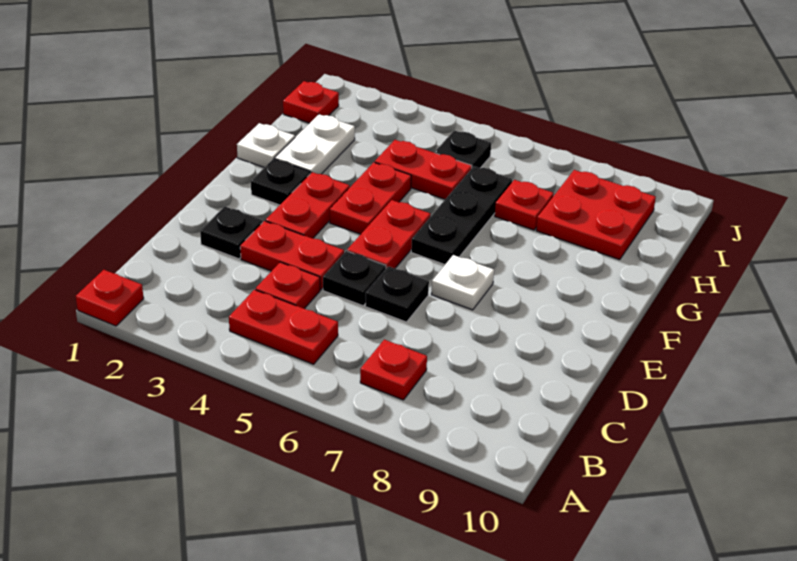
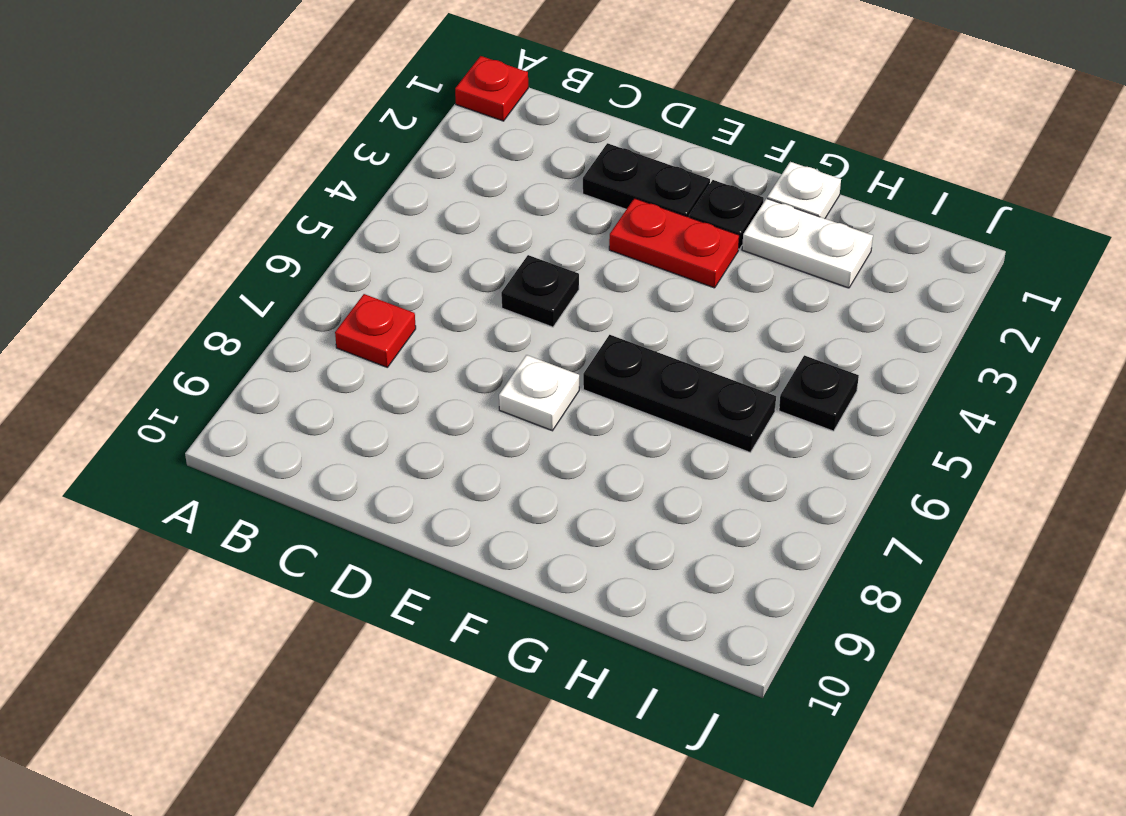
black plate D2:E2 level 1 -> black plate D2 level 1
none -> red plate B4:B5 level 1
none -> red plate C4 level 1
none -> red plate D3:D4 level 1

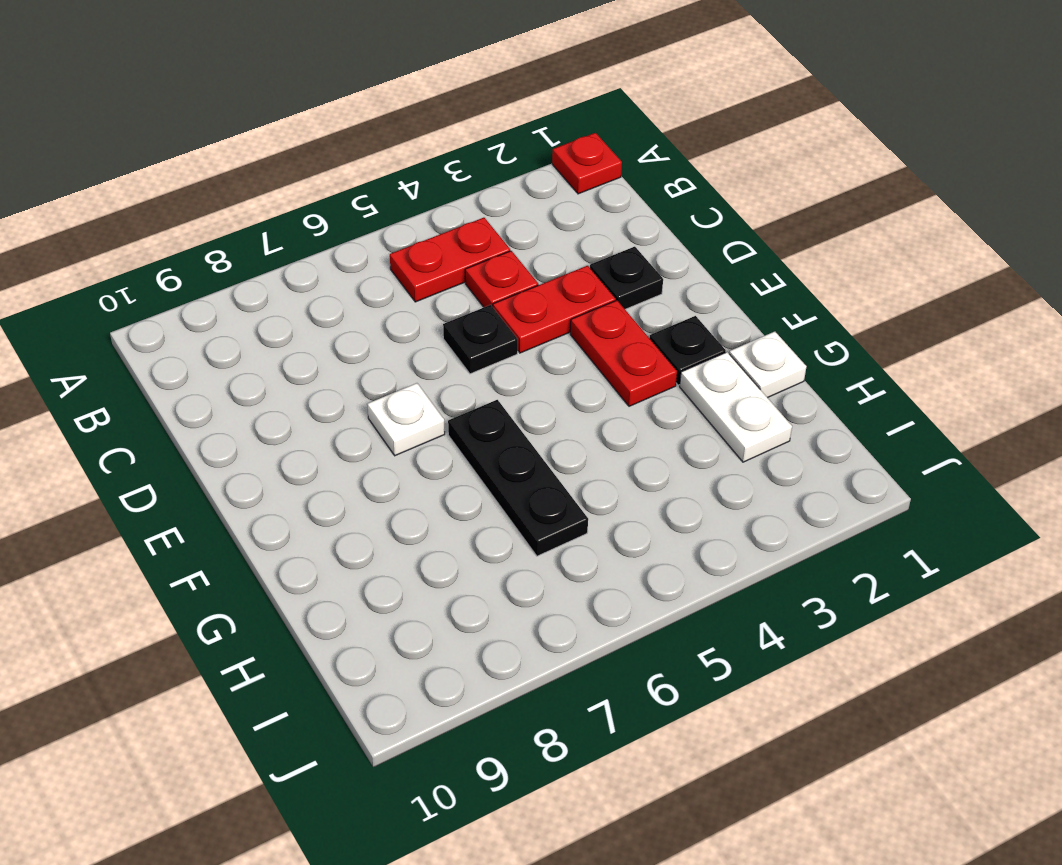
none -> red plate B7 level 1
none -> black plate D6 level 1
none -> red plate E5:F5 level 1

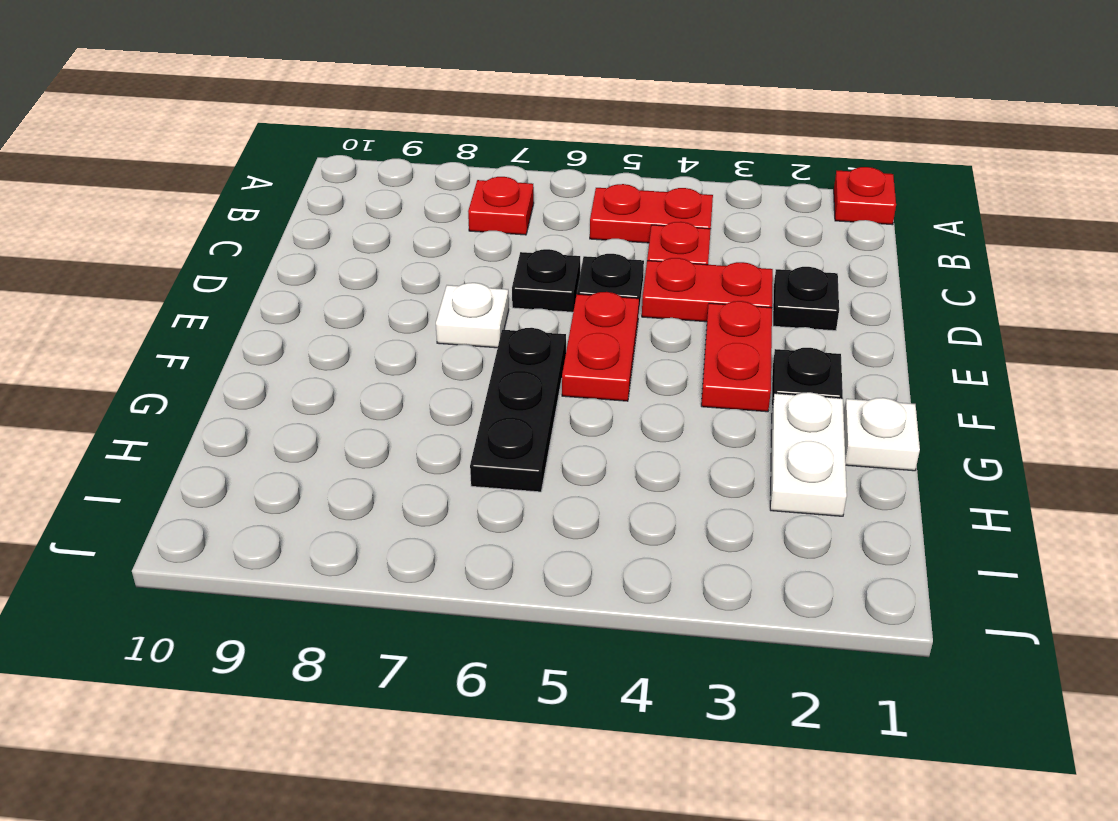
none -> red plate F4:G4 level 1
none -> red plate H4:H5 level 1
none -> red plate H7 level 1

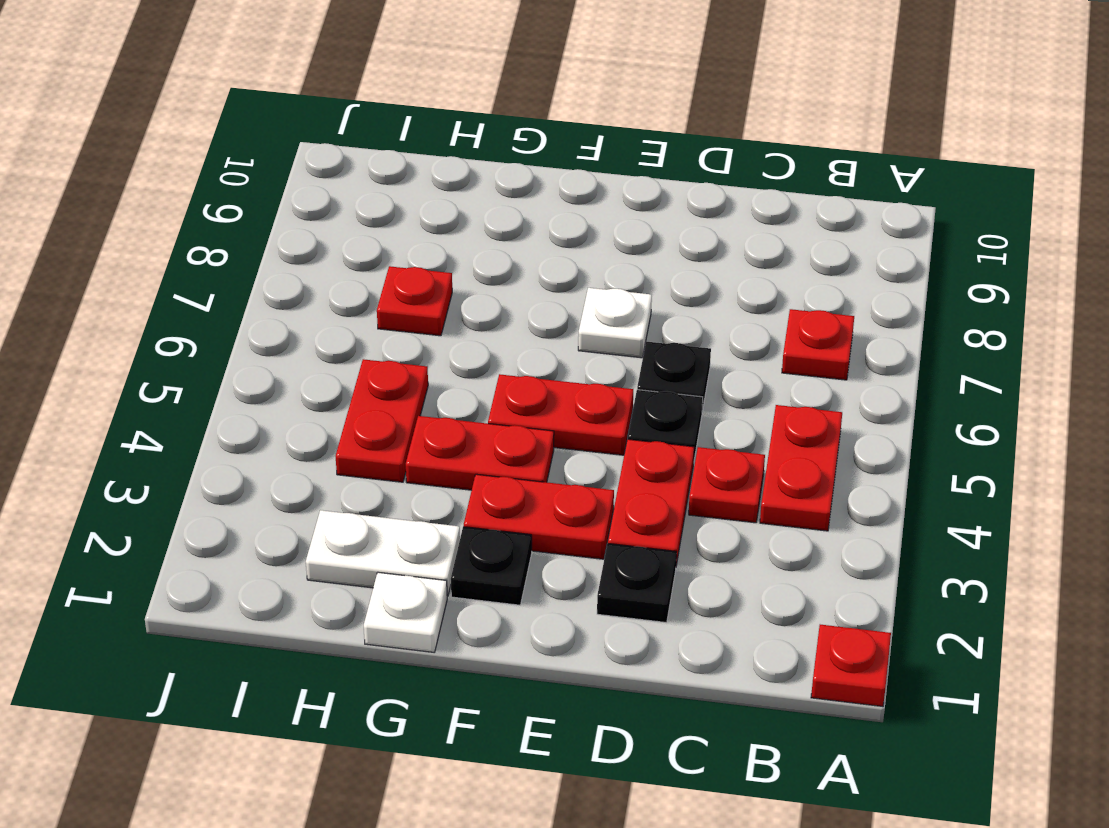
none -> black plate F6:H6 level 1
none -> red plate H8:I9 level 1
none -> red plate I1 level 1

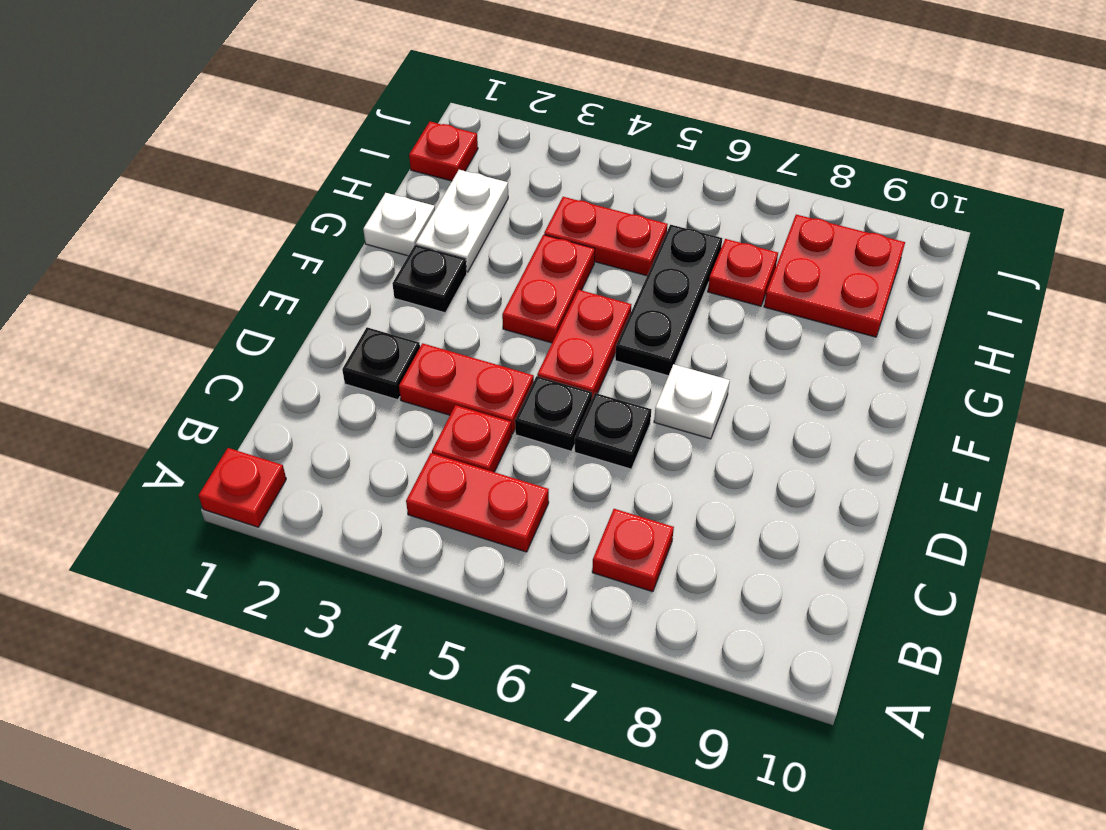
none -> red plate E3:F3 level 1
none -> black plate I5 level 1

